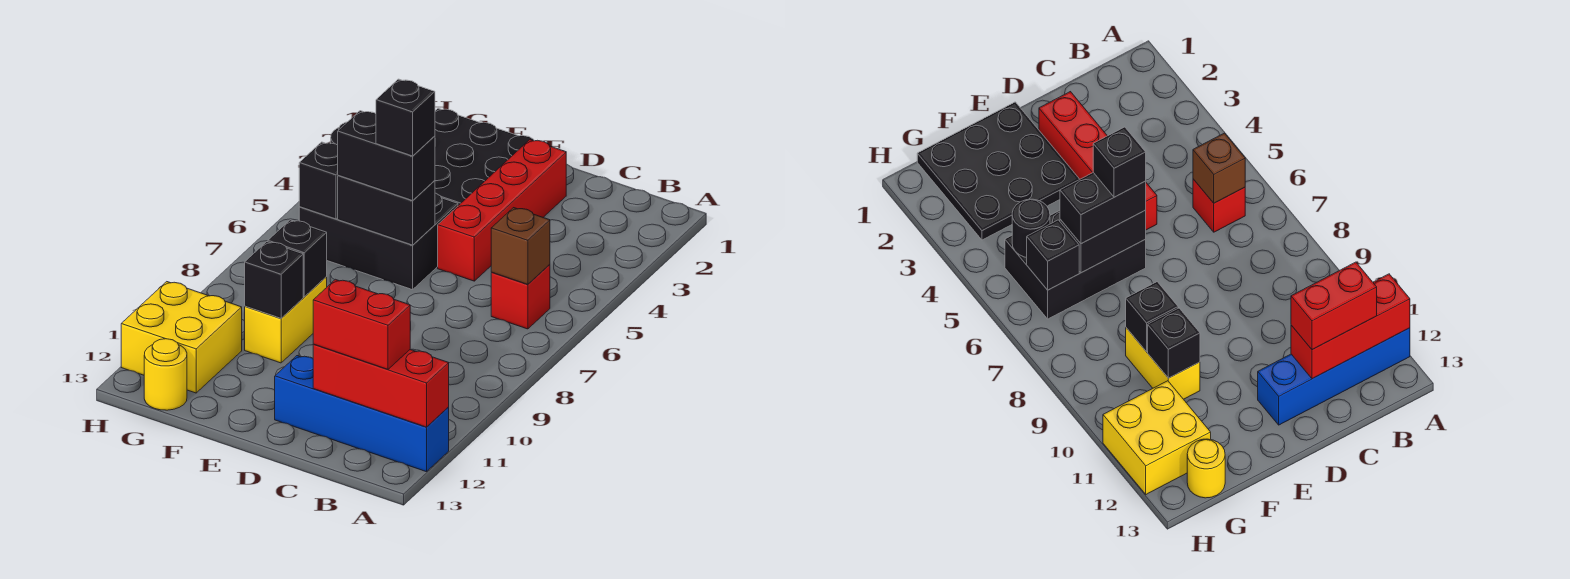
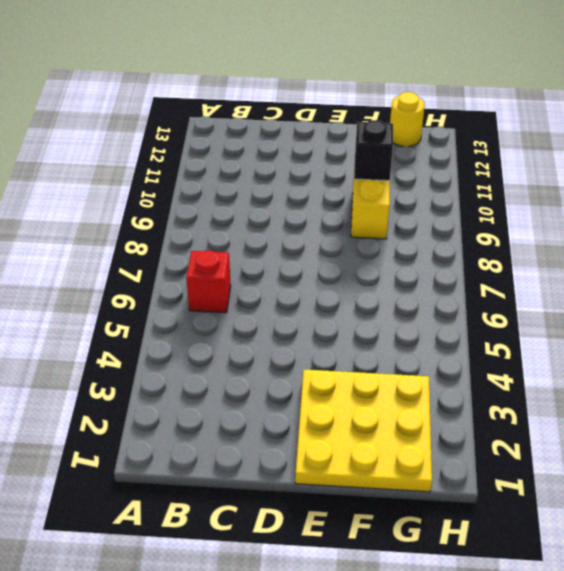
yellow plate E1:G3 level 1 -> black plate E1:G3 level 1
none -> blue brick A12:D12 level 1
none -> red brick D2:D5 level 1
none -> black brick E5:G6 level 1

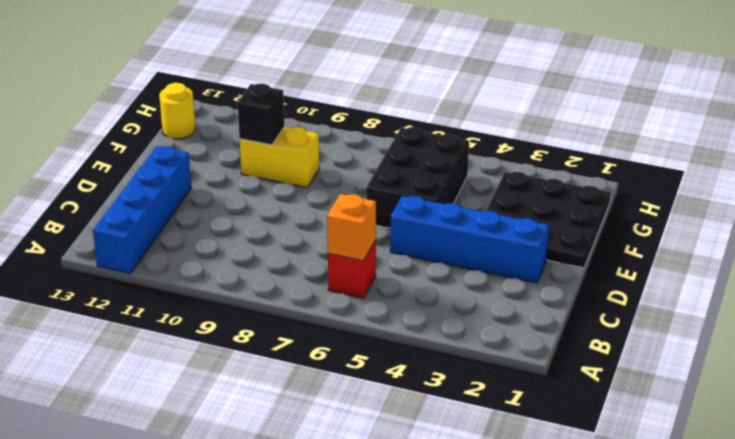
orange brick B6 level 2 -> brown brick B6 level 2
blue brick D2:D5 level 1 -> red brick D2:D5 level 1
none -> yellow brick G11:H12 level 1
none -> red brick A12:C12 level 2
none -> black brick E6:F6 level 2

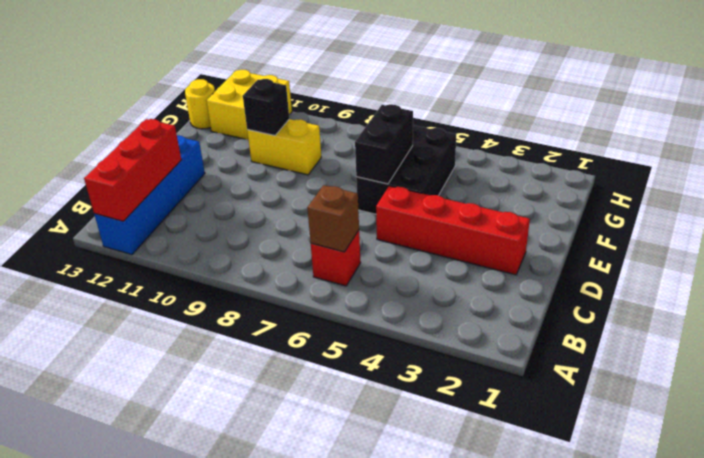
none -> black plate E1:G3 level 1
none -> black brick F9 level 2
none -> black round brick G5 level 2

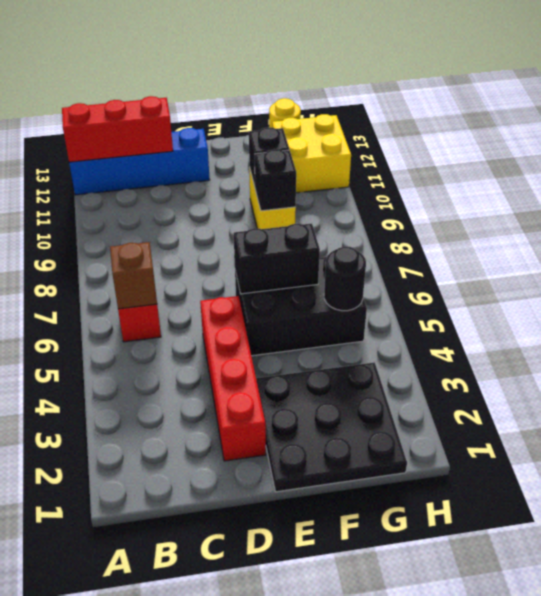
none -> black brick G6 level 2
none -> red brick B12:C12 level 3
none -> black brick E6:F6 level 3

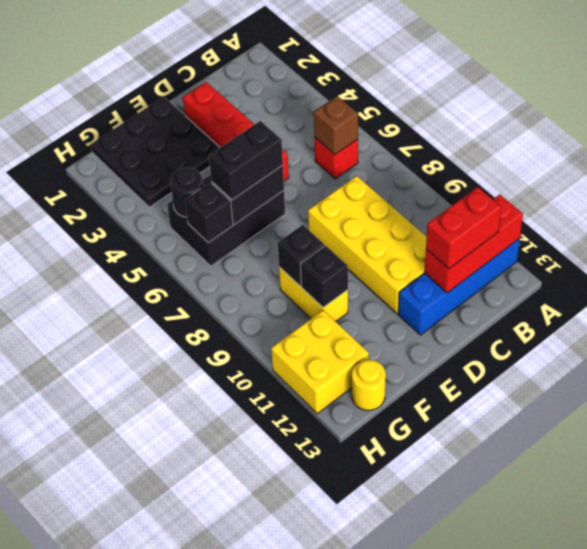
yellow brick C8:D11 level 1 -> none
none -> black brick E6 level 4

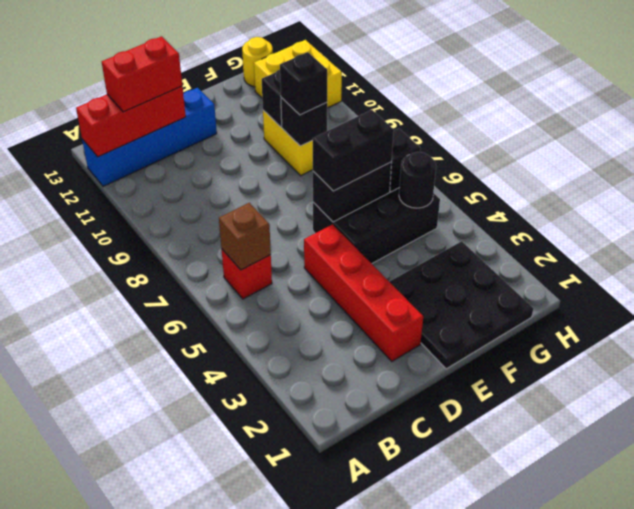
black brick F9 level 3 -> black brick E6 level 4

